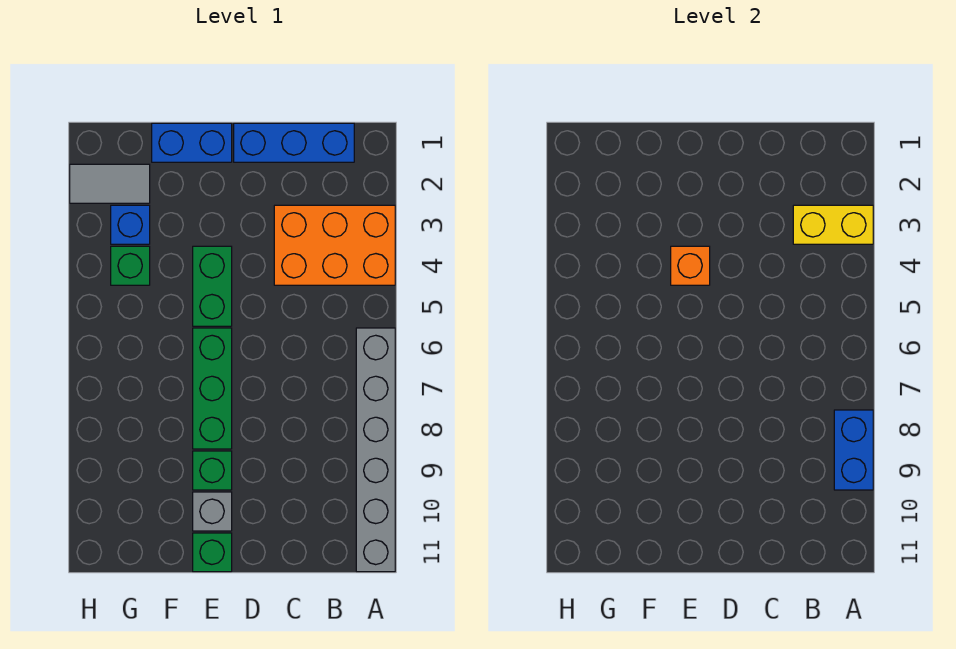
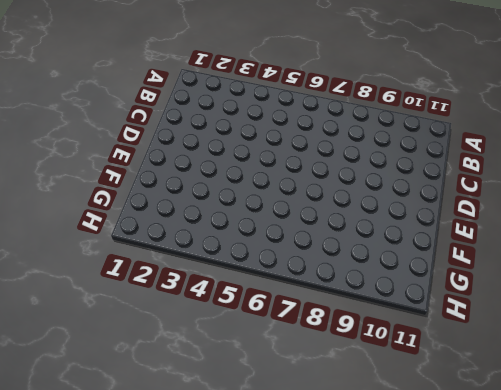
none -> orange brick A3:C4 level 1
none -> grey brick A6:A11 level 1
none -> blue brick B1:D1 level 1

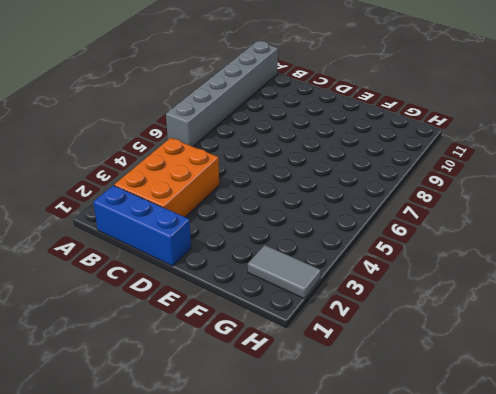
orange brick B2:C4 level 1 -> orange brick A3:C4 level 1
none -> blue brick E1:F1 level 1
none -> green brick E4:E5 level 1
none -> green brick E6:E8 level 1

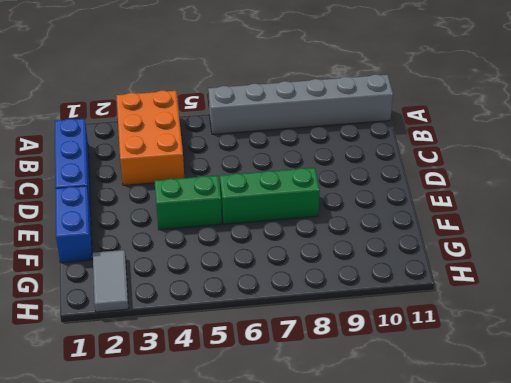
none -> green brick E9 level 1
none -> grey brick E10 level 1
none -> green brick E11 level 1

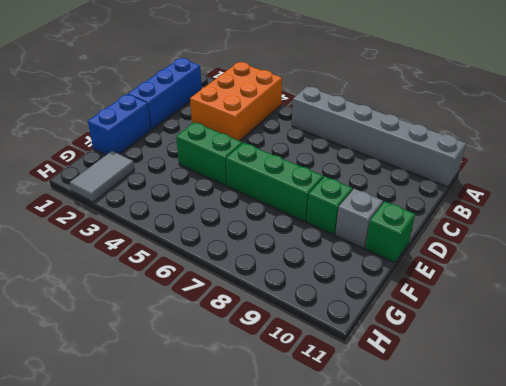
none -> blue brick G3 level 1
none -> green brick G4 level 1
none -> yellow brick A3:B3 level 2

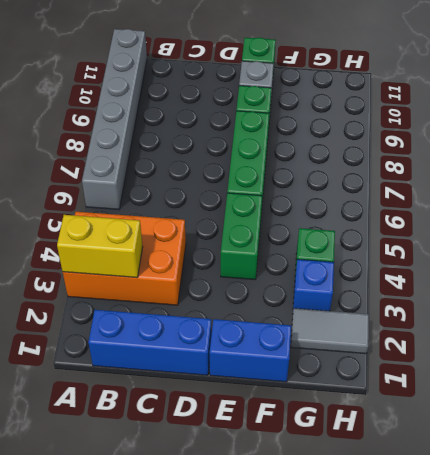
none -> blue brick A8:A9 level 2
none -> orange brick E4 level 2

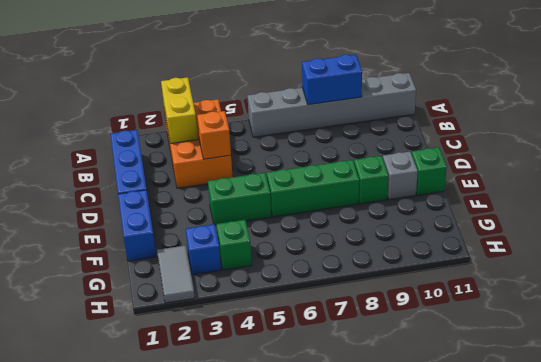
orange brick C4 level 2 -> orange brick E4 level 2

